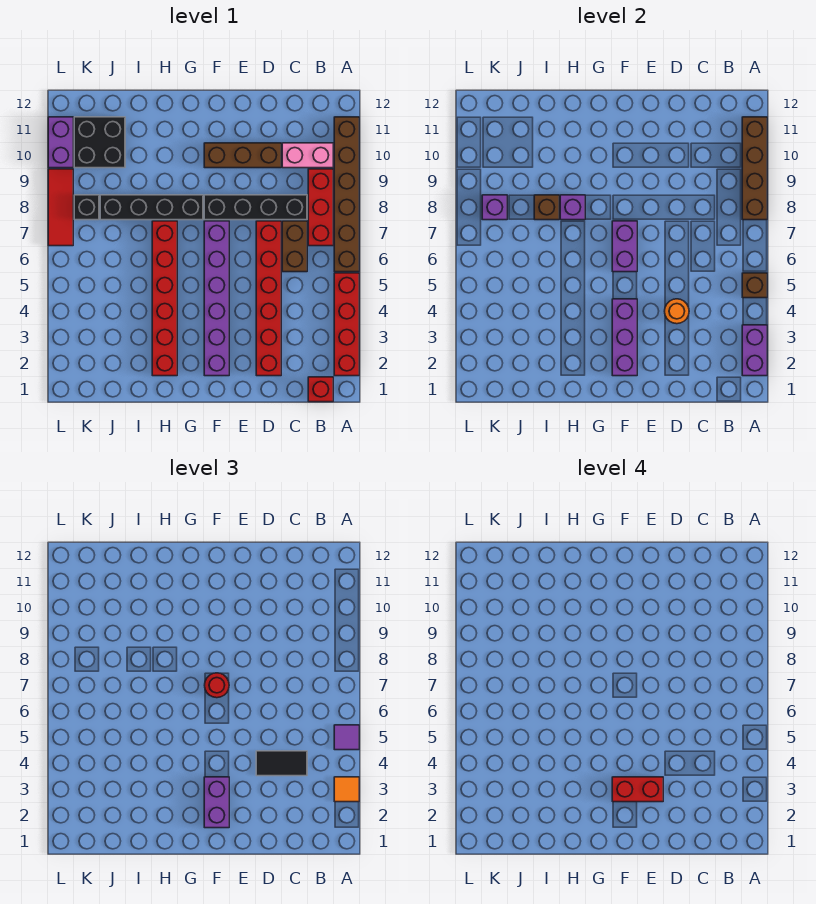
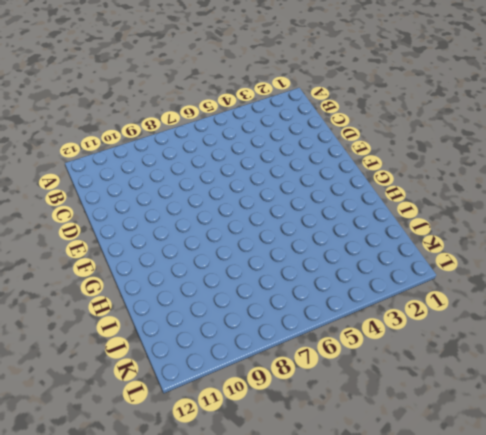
none -> red brick A2:A5 level 1
none -> brown brick A6:A11 level 1
none -> red brick B1 level 1
none -> red brick B7:B9 level 1

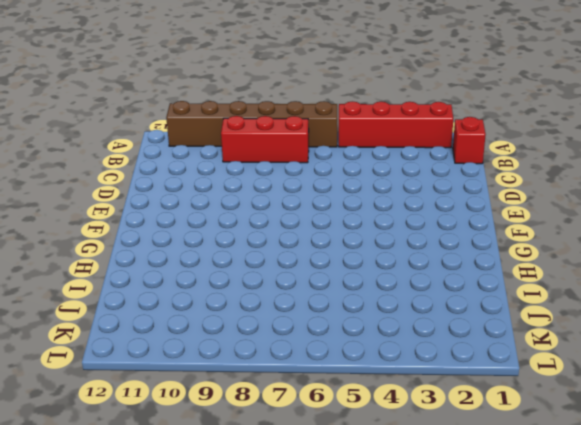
none -> pink brick B10:C10 level 1
none -> brown brick C6:C7 level 1
none -> black brick C8:F8 level 1
none -> red brick D2:D7 level 1

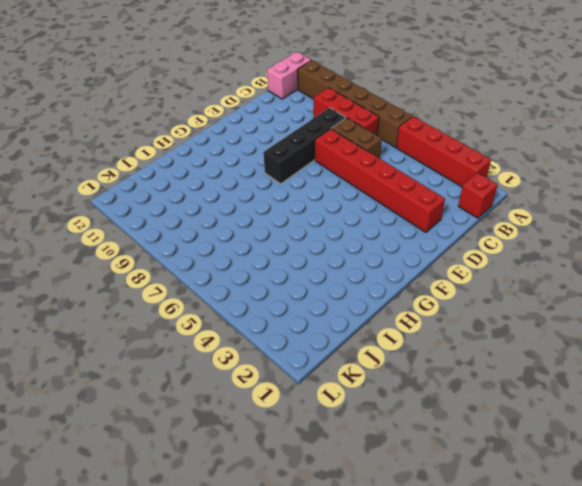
pink brick A12:B12 level 1 -> pink brick B10:C10 level 1
none -> brown brick D10:F10 level 1
none -> purple brick F2:F7 level 1
none -> black brick G8:J8 level 1
none -> red brick H2:H7 level 1

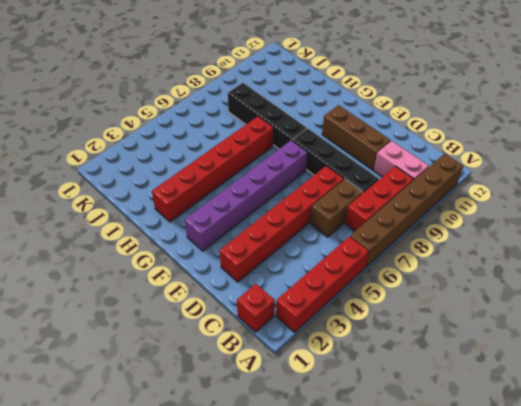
none -> black brick J10:K11 level 1
none -> black brick K8 level 1
none -> red tile L7:L9 level 1
none -> purple brick L10:L11 level 1

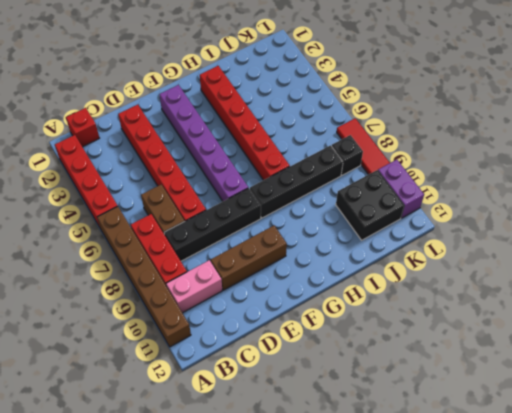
none -> purple brick A2:A3 level 2
none -> brown brick A5 level 2
none -> brown brick A8:A11 level 2
none -> orange round brick D4 level 2

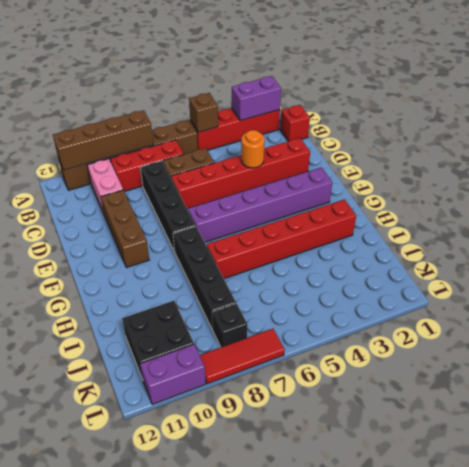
none -> purple brick F2:F4 level 2
none -> purple brick F6:F7 level 2
none -> purple brick H8 level 2
none -> brown brick I8 level 2

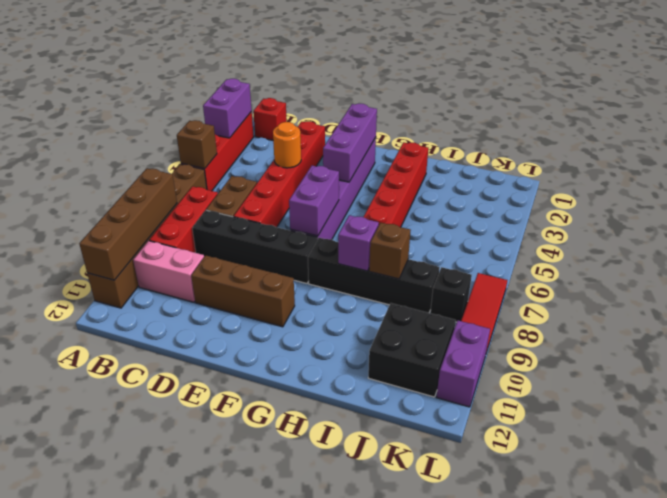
none -> purple brick K8 level 2
none -> orange tile A3 level 3
none -> purple tile A5 level 3
none -> black tile C4:D4 level 3

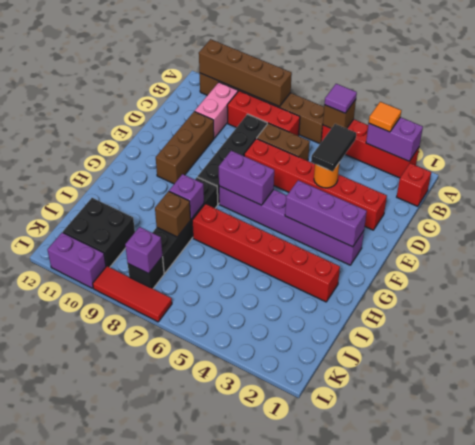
none -> purple brick F2:F3 level 3
none -> red round brick F7 level 3
none -> red brick E3:F3 level 4

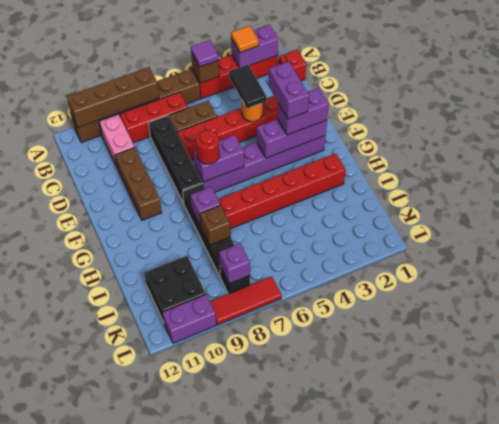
purple brick E3:F3 level 4 -> red brick E3:F3 level 4

